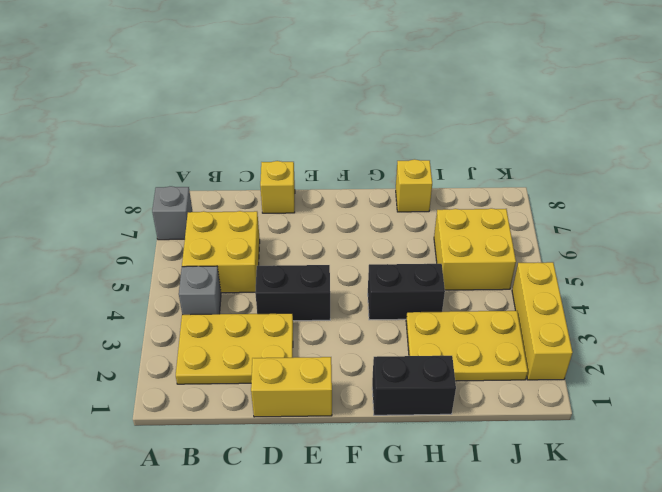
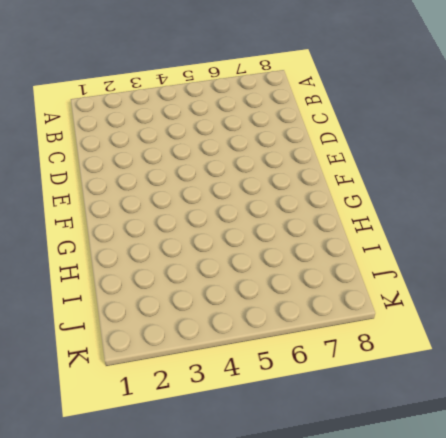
none -> grey brick A7 level 1
none -> yellow plate B2:D3 level 1
none -> grey brick B4 level 1

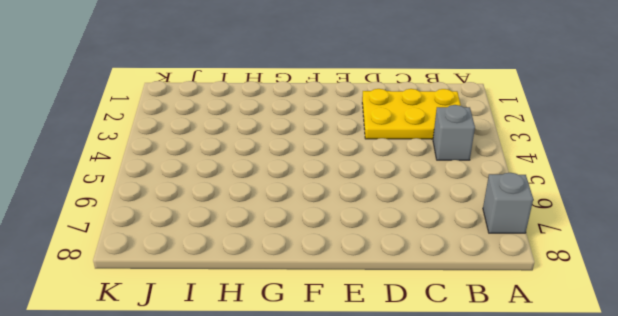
none -> yellow brick B5:C6 level 1
none -> yellow brick D1:E1 level 1
none -> black brick D4:E4 level 1

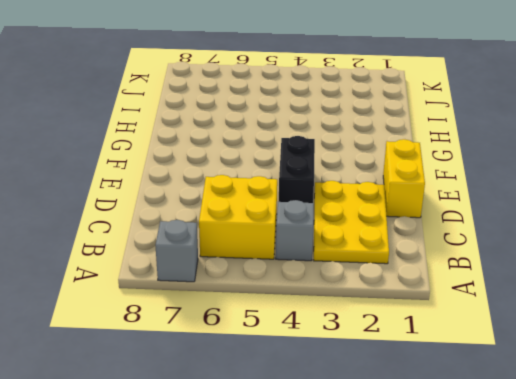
none -> yellow brick D8 level 1
none -> black brick G1:H1 level 1
none -> black brick G4:H4 level 1

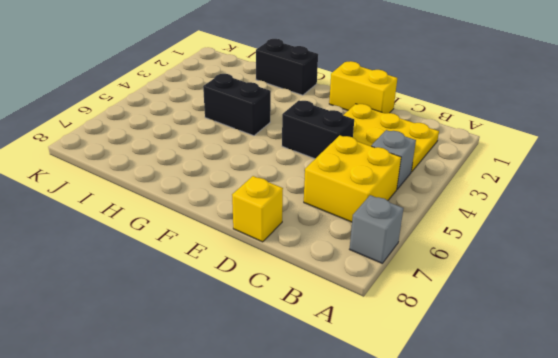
none -> yellow plate H2:J3 level 1
none -> yellow brick H8 level 1
none -> yellow brick I5:J6 level 1

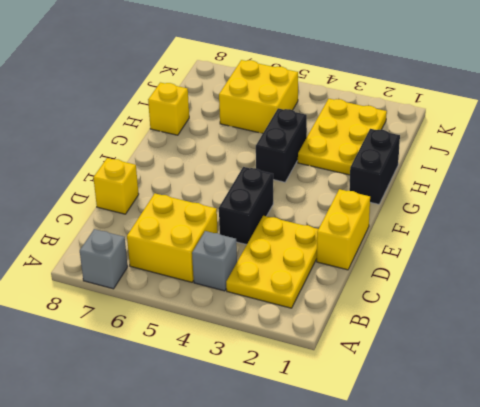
none -> yellow brick K2:K4 level 1

